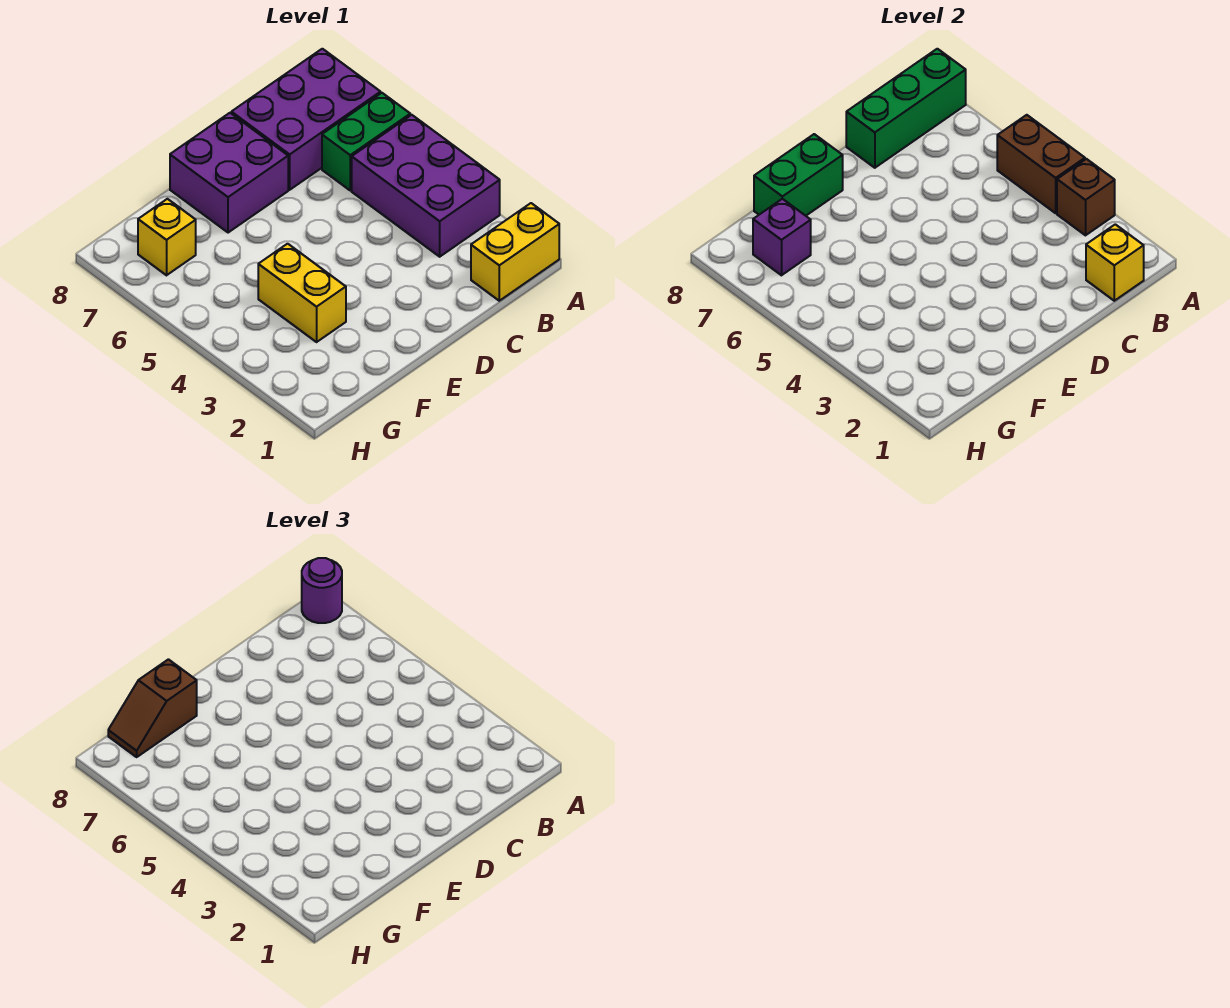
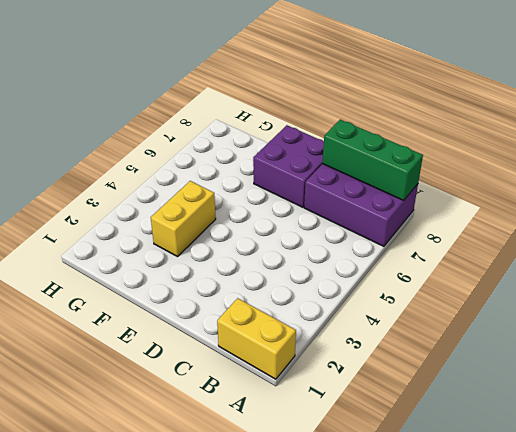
none -> purple brick A3:B5 level 1
none -> green brick A6:B6 level 1
none -> yellow brick G7 level 1

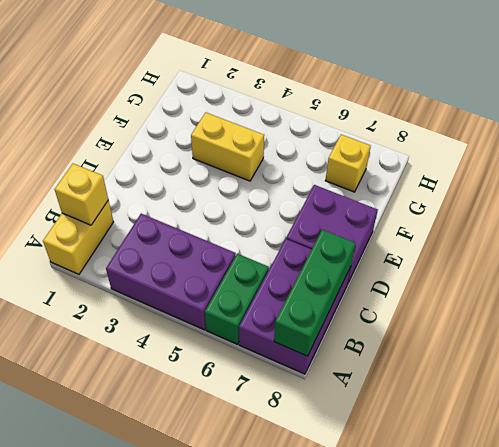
none -> brown brick A3 level 2
none -> brown brick A4:A5 level 2
none -> green brick E8:F8 level 2

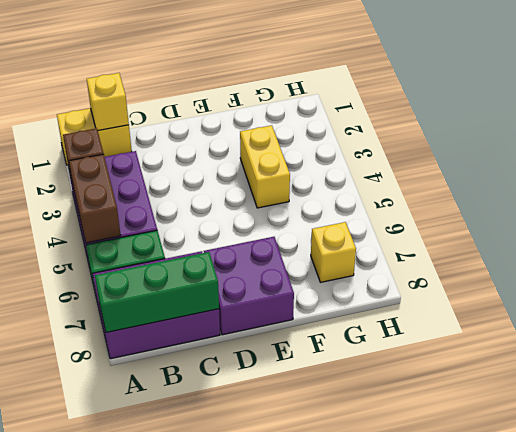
none -> green brick E8:F8 level 2
none -> purple brick G7 level 2
none -> purple round brick A8 level 3

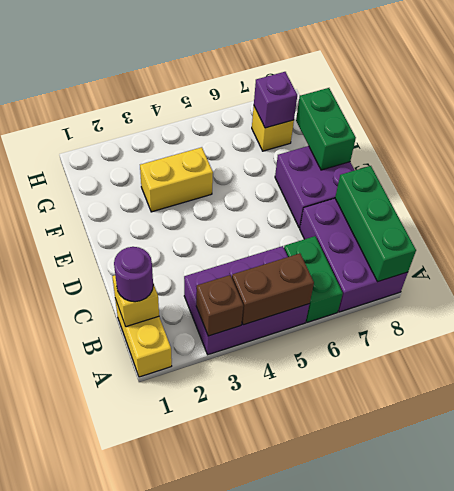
purple round brick B1 level 3 -> purple round brick A8 level 3
none -> brown slope F8:G8 level 3 top F

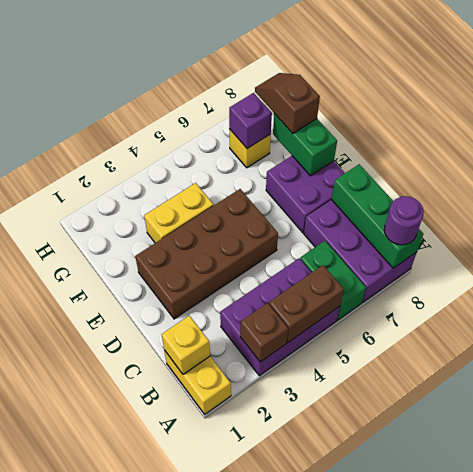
brown brick D2:E5 level 1 -> none

